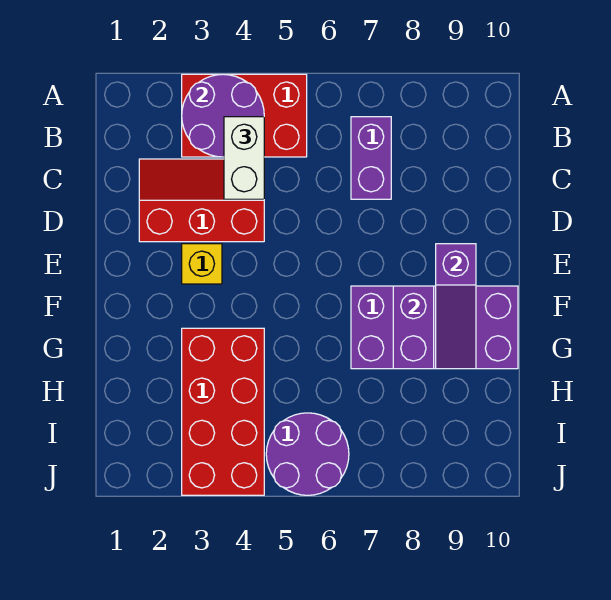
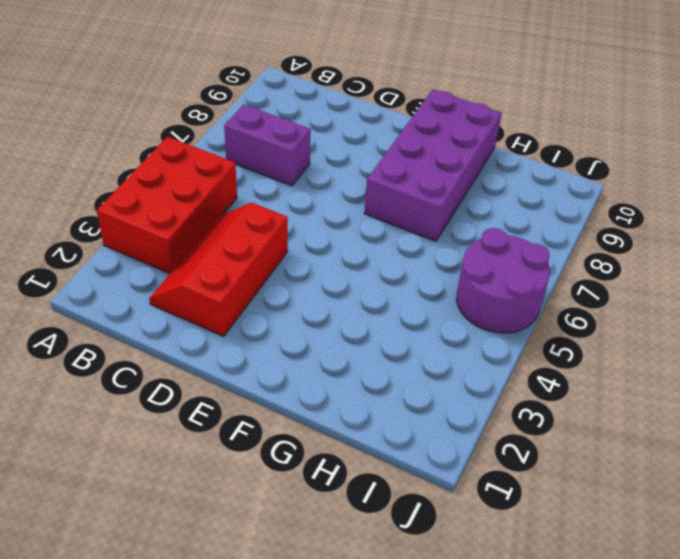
none -> yellow brick E3 level 1
none -> red brick G3:J4 level 1

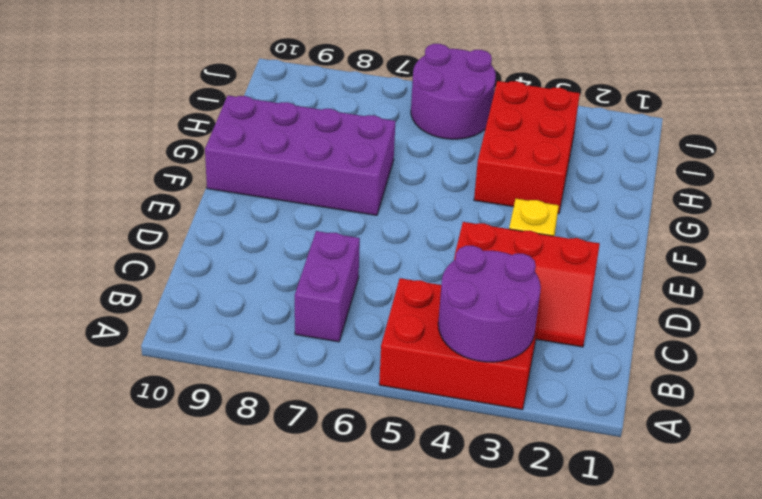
red brick G3:I4 level 1 -> red brick G3:J4 level 1
none -> purple slope E9:G9 level 2 top E
none -> purple brick F8:G8 level 2

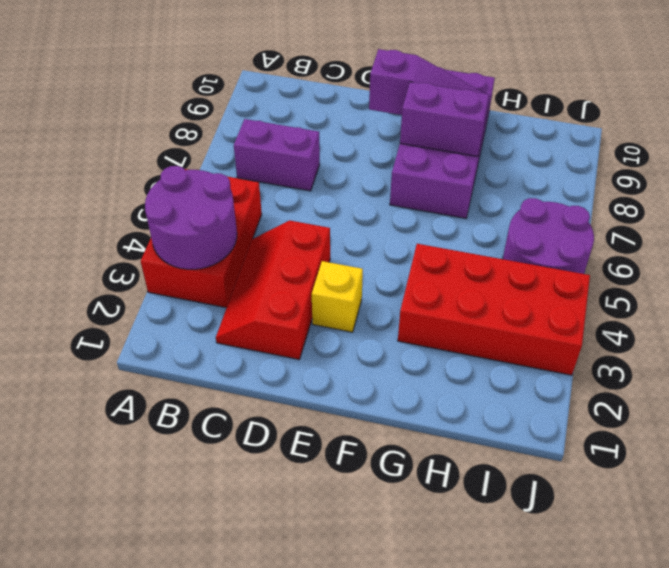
none -> white brick B4:C4 level 3

